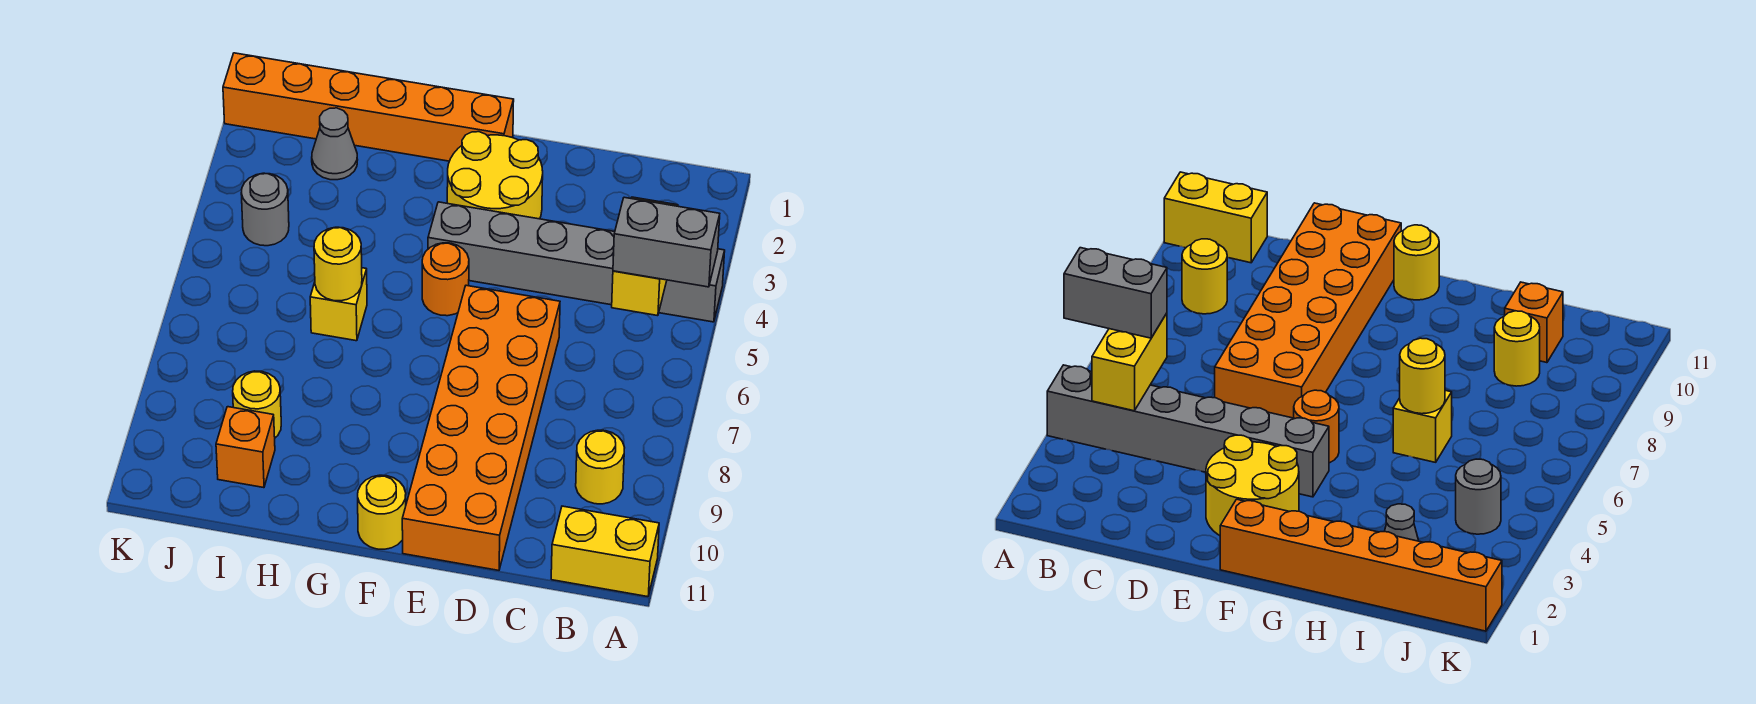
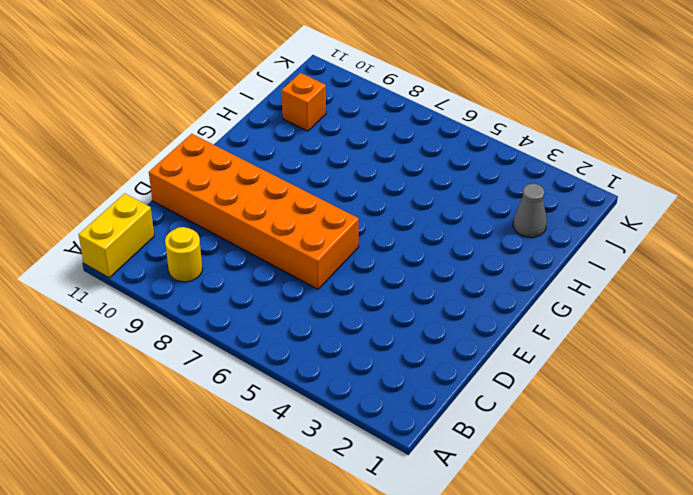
none -> grey brick A4:F4 level 1
none -> yellow round brick E2:F3 level 1
none -> orange brick F1:K1 level 1

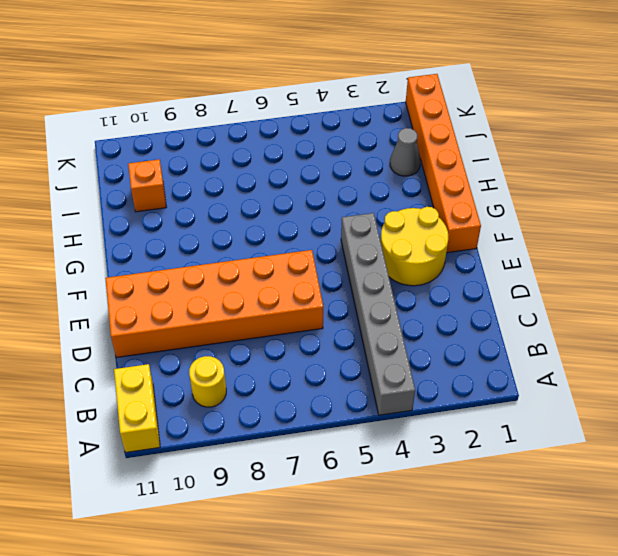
none -> orange round brick F5 level 1
none -> yellow round brick F11 level 1
none -> yellow brick H6 level 1

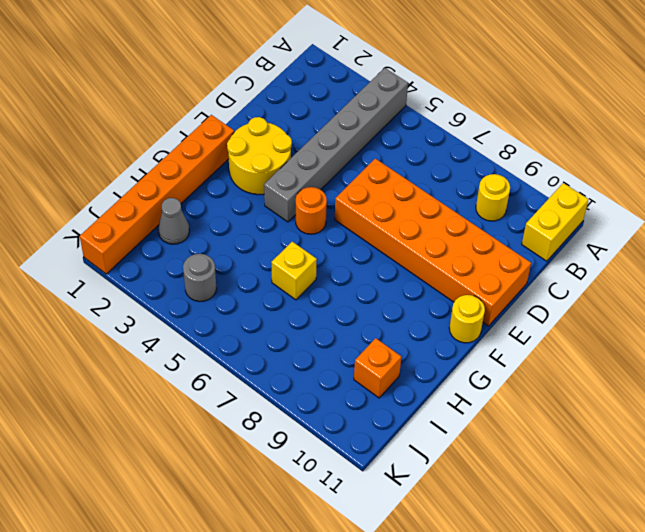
none -> yellow round brick I9 level 1
none -> yellow brick B4:B5 level 2
none -> yellow round brick H6 level 2

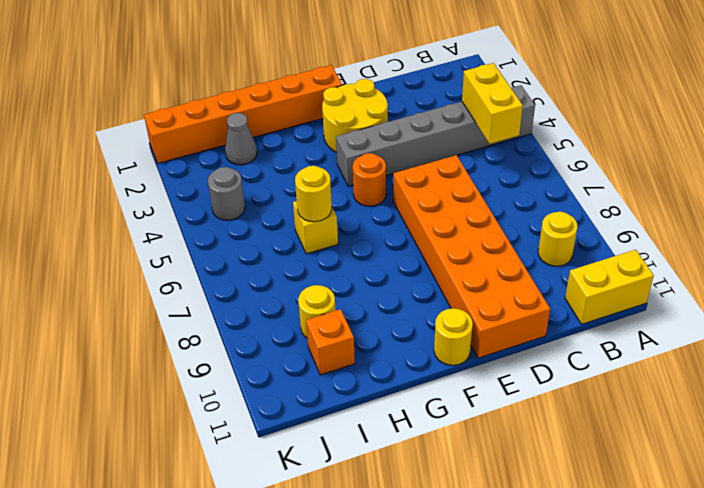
none -> grey brick A5:B5 level 3

